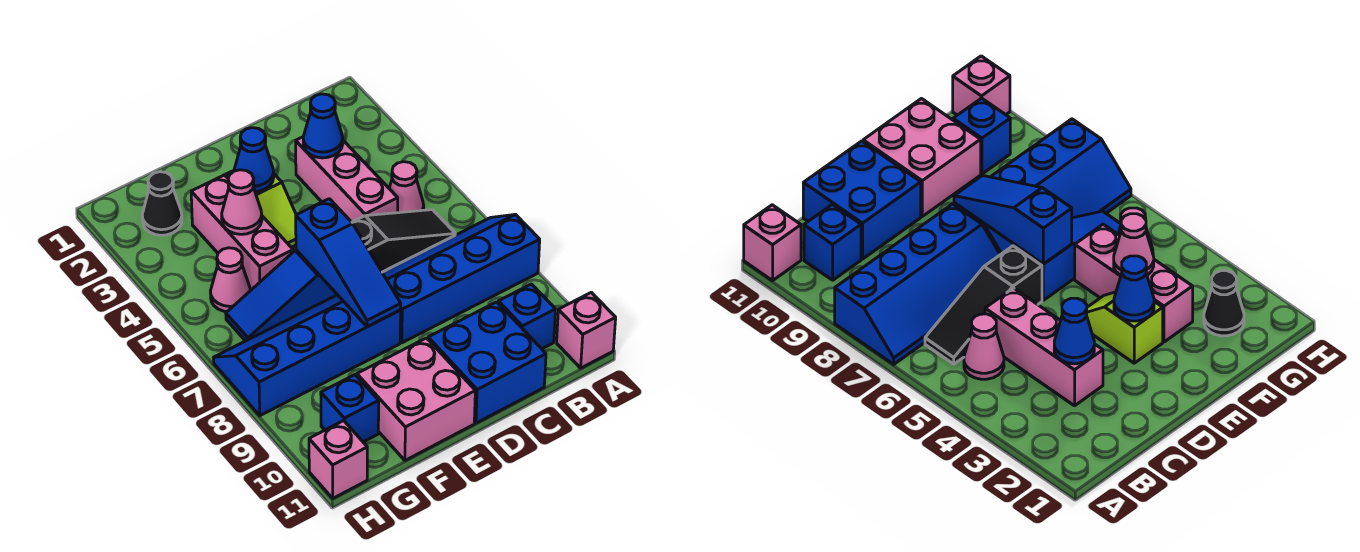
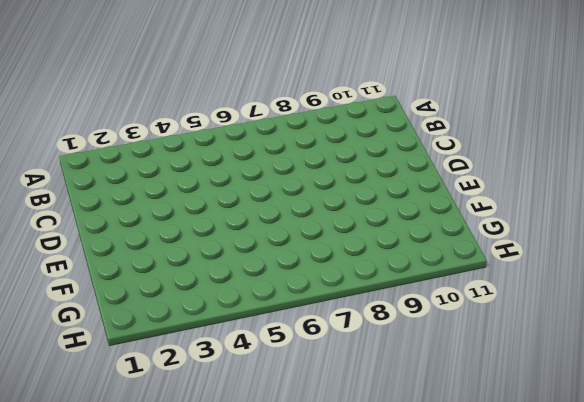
none -> blue slope A7:D8 level 1 top 8
none -> pink brick A11 level 1
none -> pink cone B5 level 1

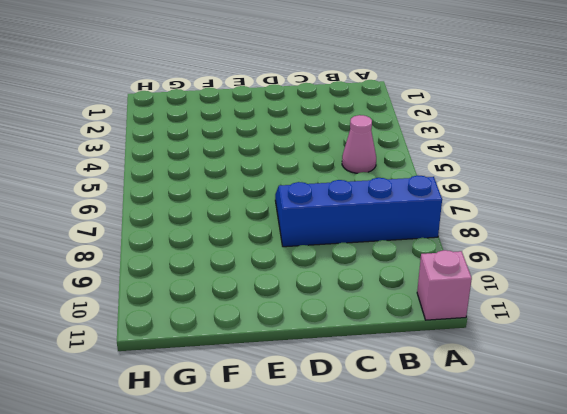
none -> black slope B6:D6 level 1 top D
none -> blue brick B10 level 1
none -> pink brick C3:C5 level 1

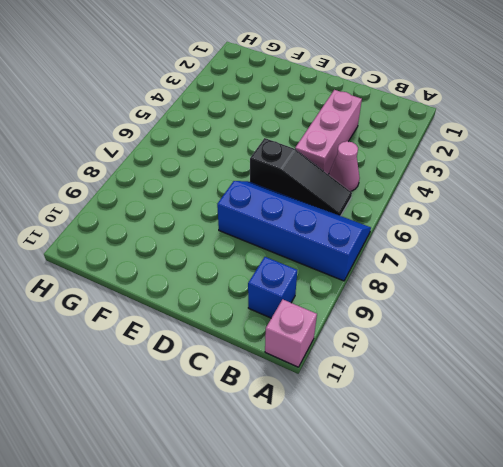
none -> blue brick C10:D11 level 1
none -> lime slope E3:E4 level 1 top 3
none -> blue slope E6:G6 level 1 top E

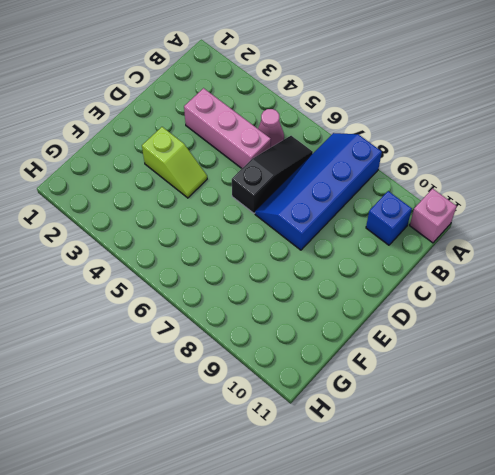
none -> blue brick C10:D11 level 1
none -> blue slope E6:G6 level 1 top E
none -> blue slope E7:H8 level 1 top 8

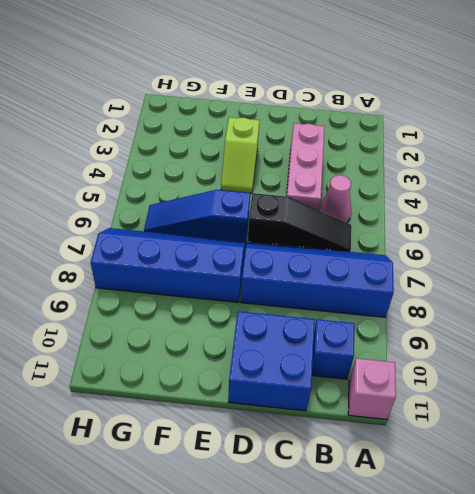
none -> pink brick E10:F11 level 1
none -> pink brick F3:F5 level 1
none -> black cone G2 level 1

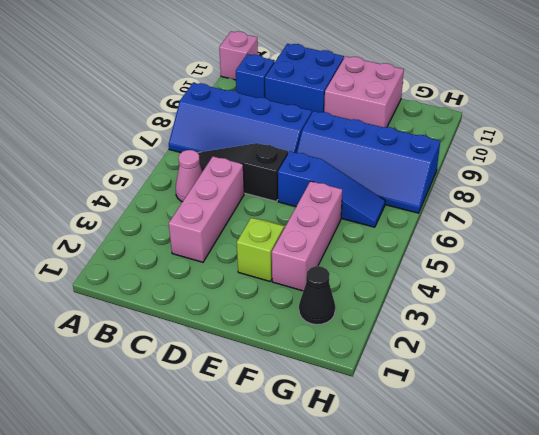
none -> pink cone G5 level 1
none -> blue brick G10 level 1
none -> pink brick H11 level 1

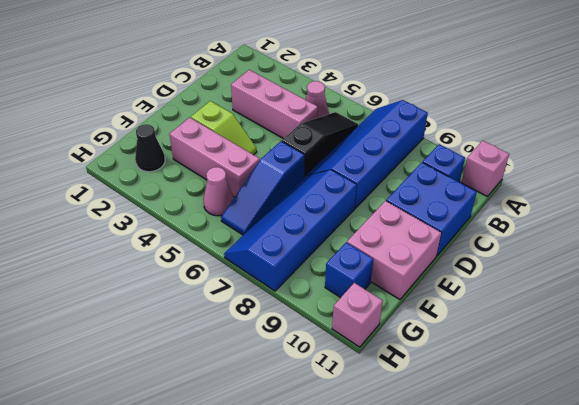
none -> blue cone C3 level 2
none -> blue cone E3 level 2
none -> blue slope E6:E8 level 2 top 6

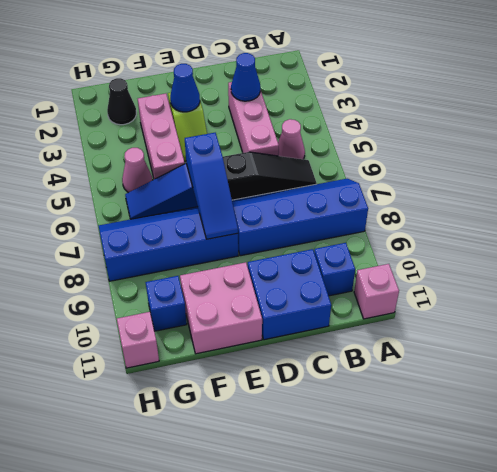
none -> pink cone F4 level 2

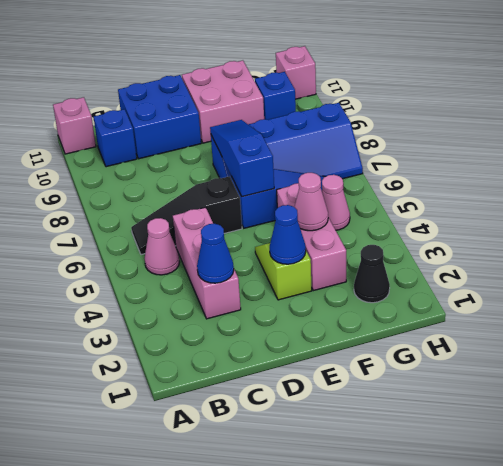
none -> blue slope A7:D8 level 1 top 8

